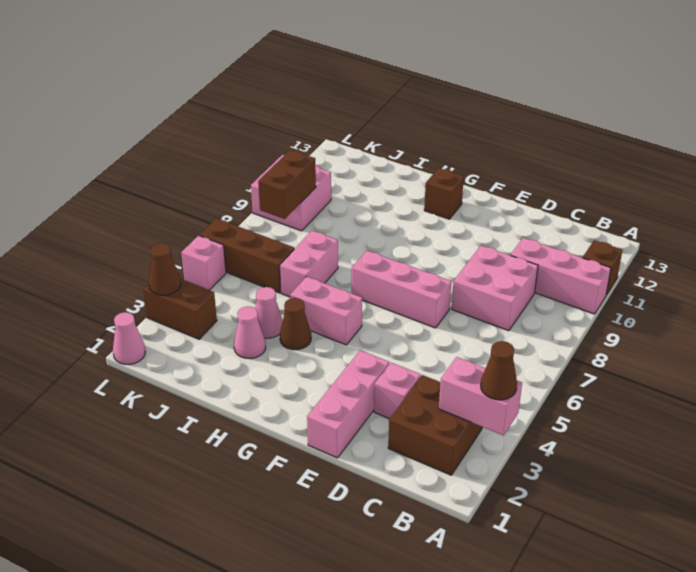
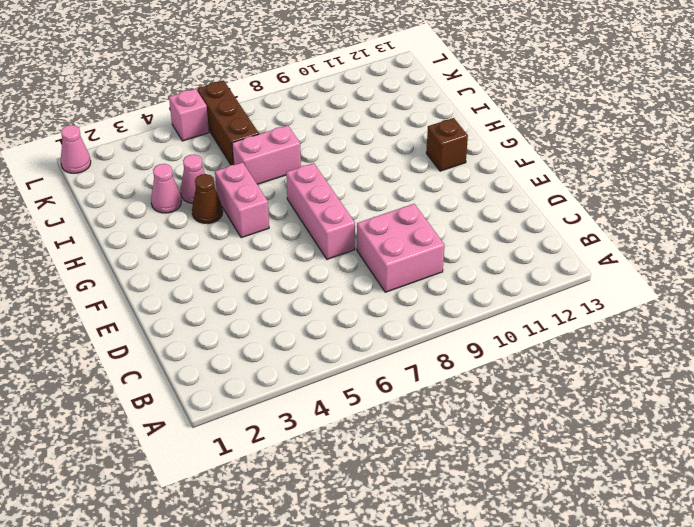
none -> pink brick A10:C10 level 1
none -> brown brick A11 level 1
none -> brown brick B2:C3 level 1

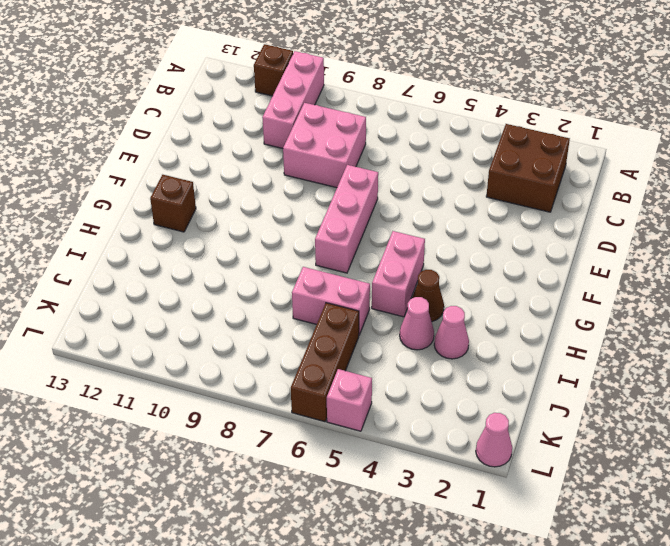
none -> pink brick D3 level 1
none -> pink brick E1:E3 level 1
none -> brown brick K3:L3 level 1

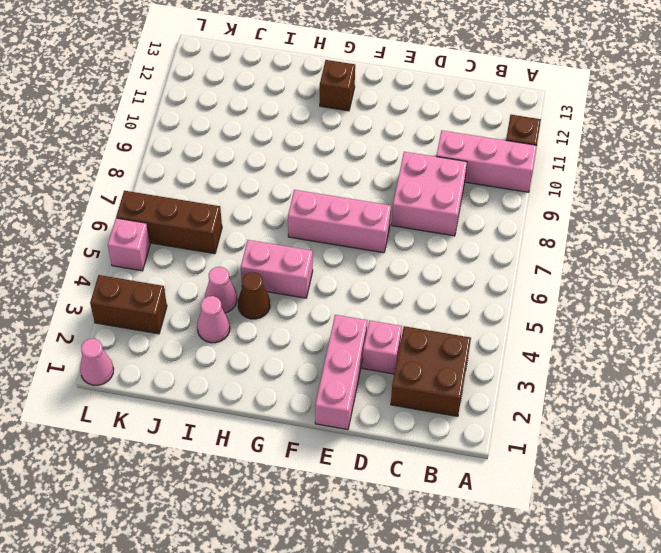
none -> pink brick I6:I7 level 1
none -> pink brick K9:L10 level 1
none -> pink brick A3:B3 level 2

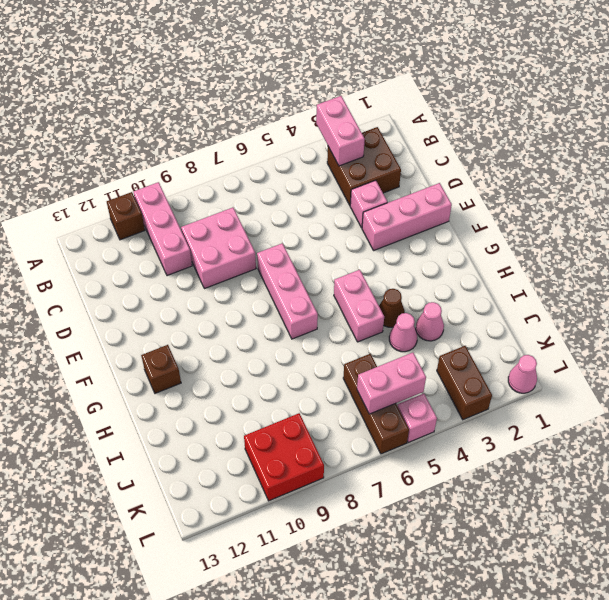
pink brick K5:K6 level 2 -> pink brick I6:I7 level 1
red brick K9:L10 level 1 -> pink brick K9:L10 level 1
none -> brown brick K8:K9 level 2
none -> brown cone L3 level 2
none -> brown cone A3 level 3

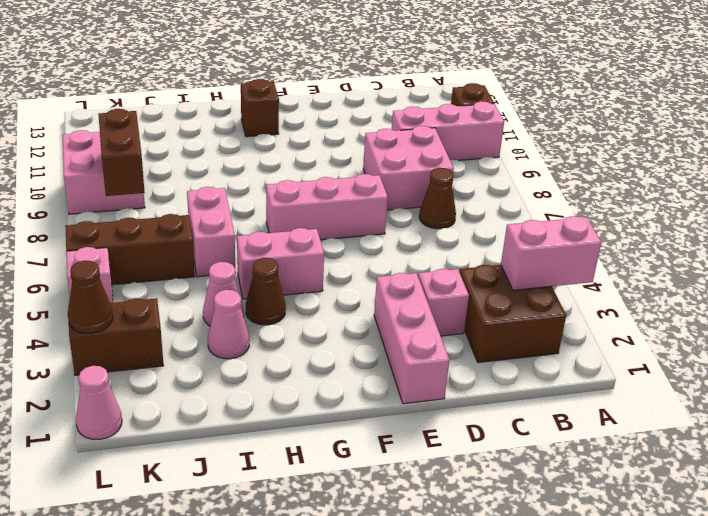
brown cone C7 level 1 -> brown cone A3 level 3

